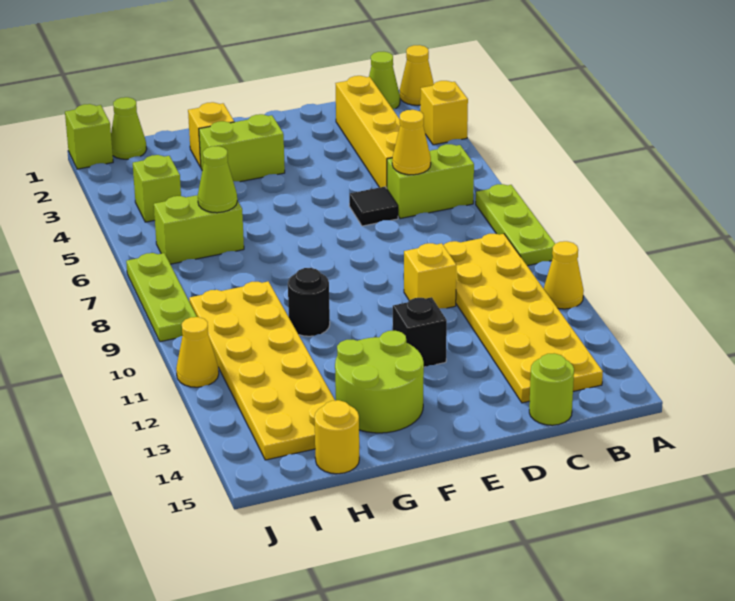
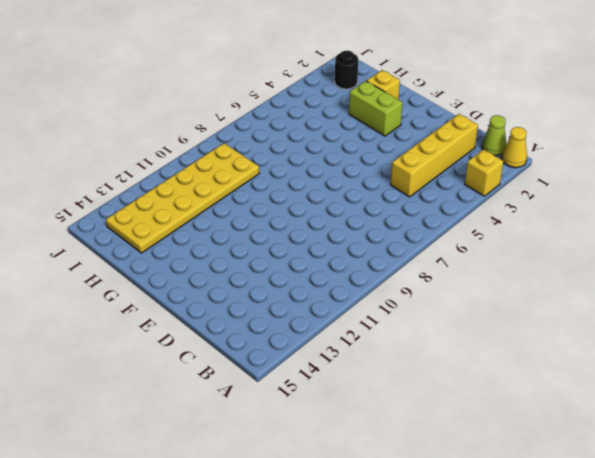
black round brick I2 level 1 -> black round brick G10 level 1
none -> lime plate A7:A9 level 1
none -> yellow cone A11 level 1
none -> lime brick B6:C6 level 1

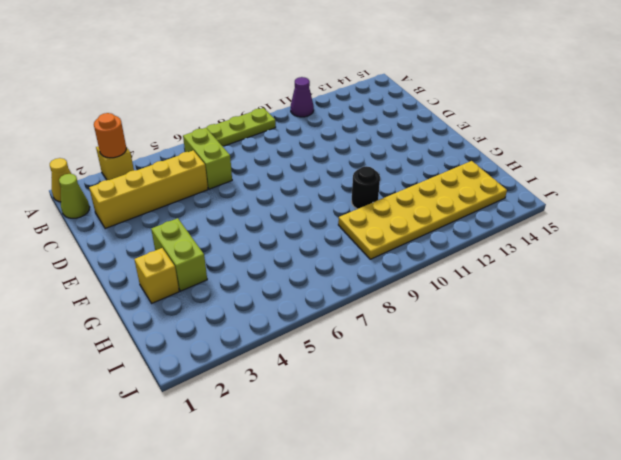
orange round brick A3 level 2 -> none
purple cone A11 level 1 -> yellow cone A11 level 1
none -> yellow plate B9:C14 level 1
none -> lime round brick C15 level 1
none -> black tile D6 level 1

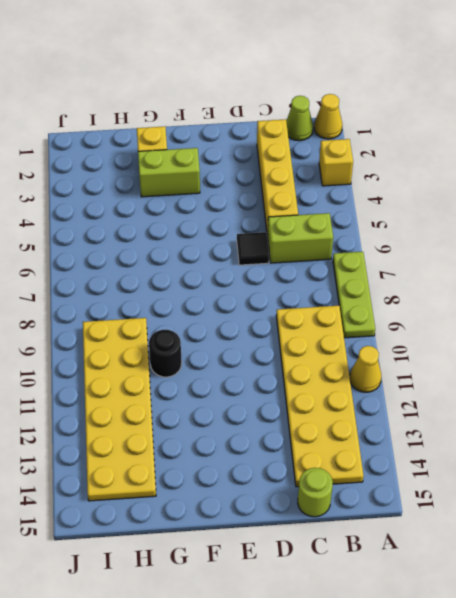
none -> yellow brick D10 level 1
none -> black brick E12 level 1
none -> lime round brick F13:G14 level 1

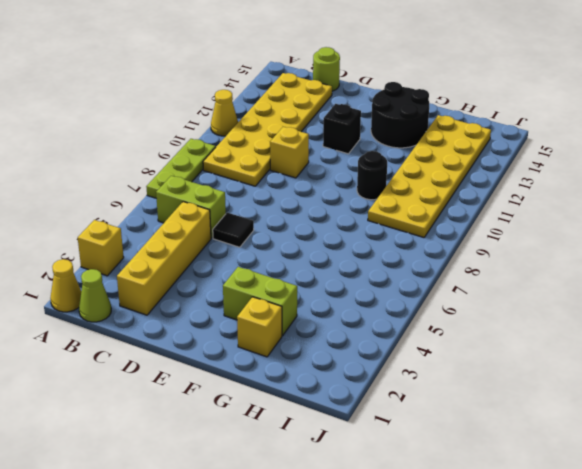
black round brick F13:G14 level 1 -> lime round brick F13:G14 level 1
none -> lime brick H6:I6 level 1
none -> yellow round brick H15 level 1
none -> lime cone I1 level 1

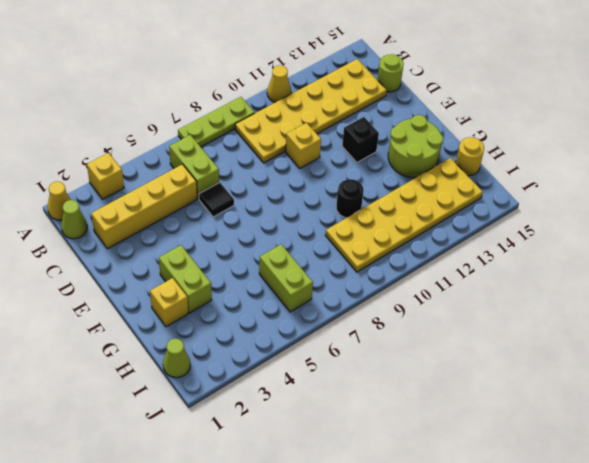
none -> lime brick I4 level 1
none -> lime brick J1 level 1
none -> lime plate J7:J9 level 1

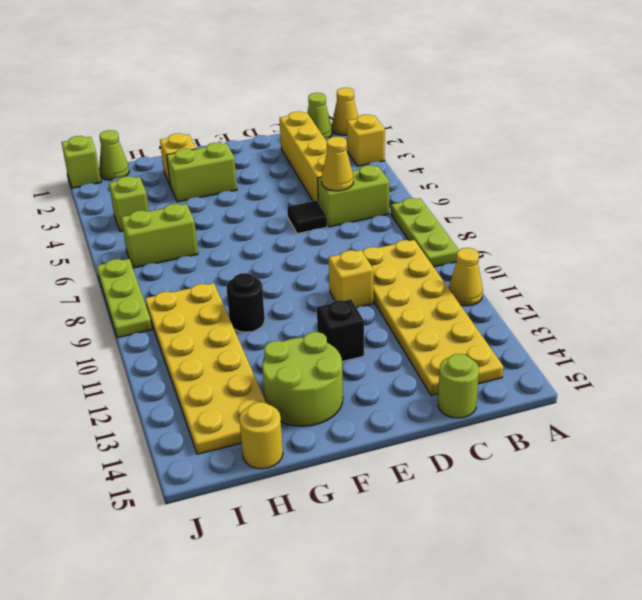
none -> yellow cone J11 level 1
none -> lime cone H6 level 2

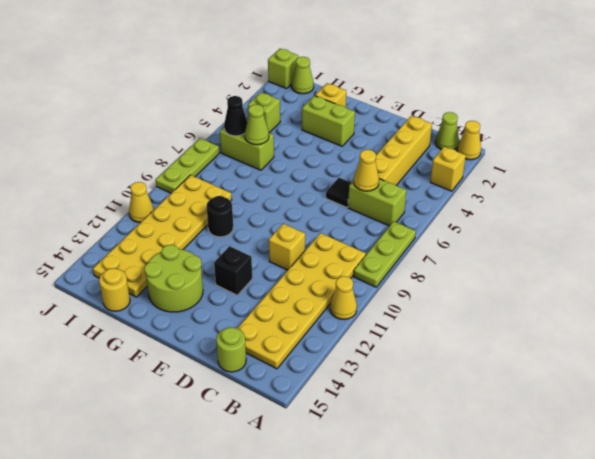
black cone I6 level 2 -> none

